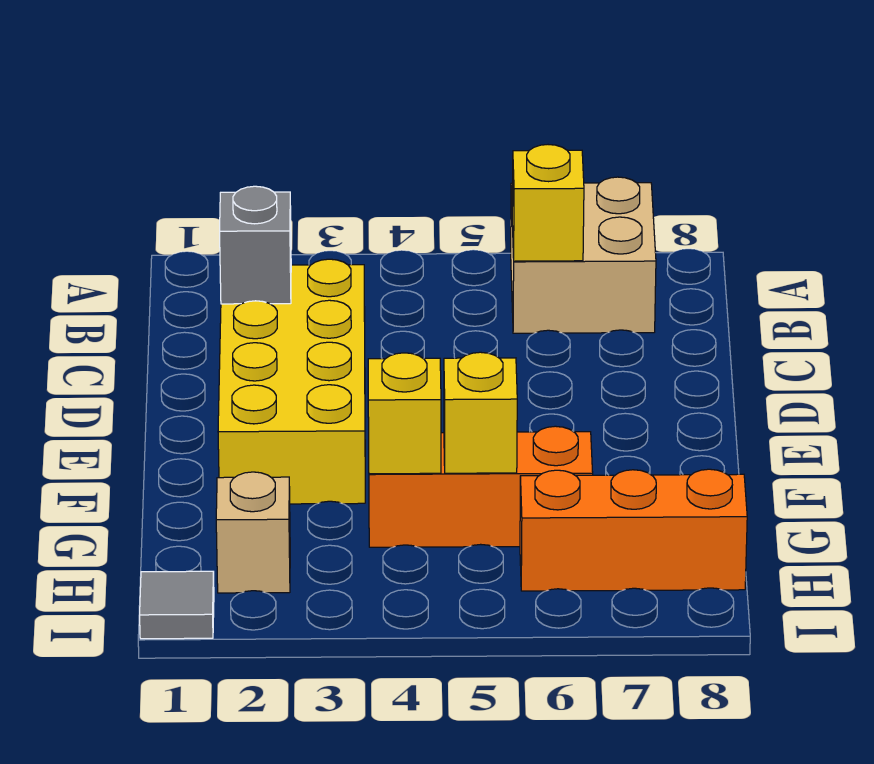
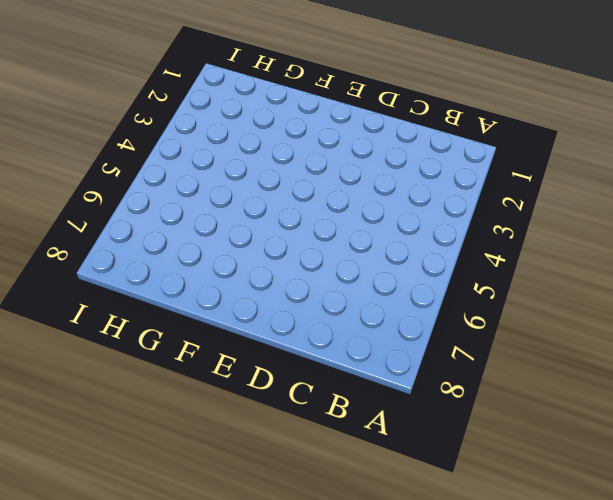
none -> tan brick A6:B7 level 1
none -> yellow brick C2:F3 level 1

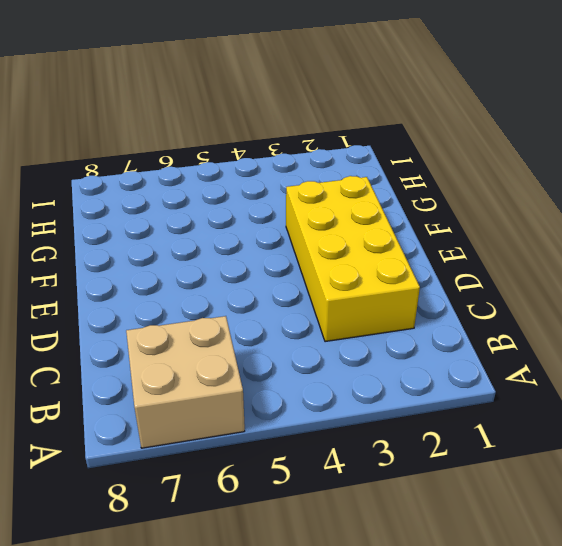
none -> orange brick G4:G6 level 1
none -> tan brick H2 level 1

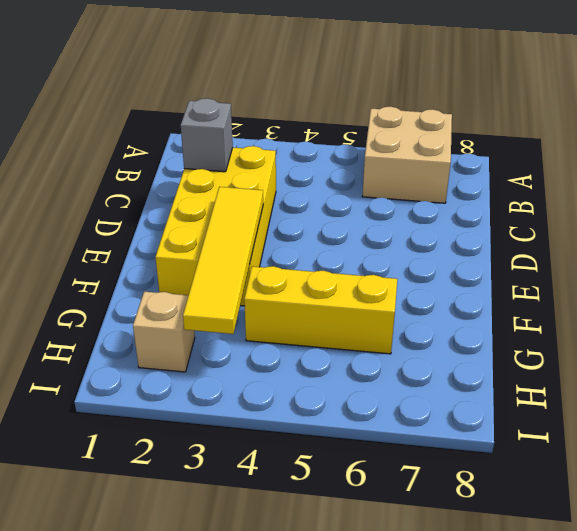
yellow tile E3:H3 level 2 -> none
yellow brick G4:G6 level 1 -> orange brick G4:G6 level 1
none -> orange brick H6:H8 level 1
none -> grey tile I1 level 1

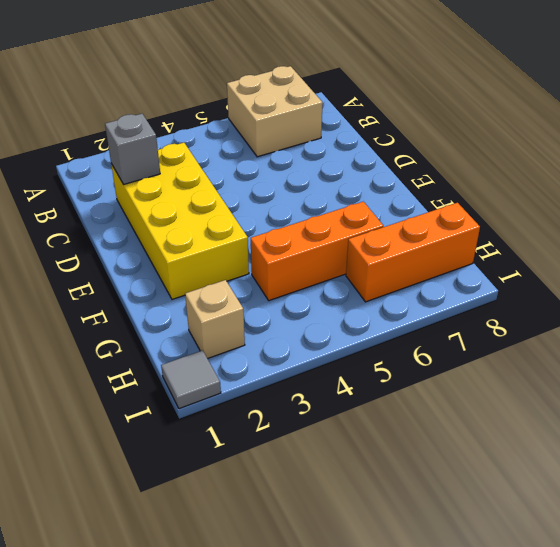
none -> yellow brick B6 level 2
none -> yellow brick G4 level 2

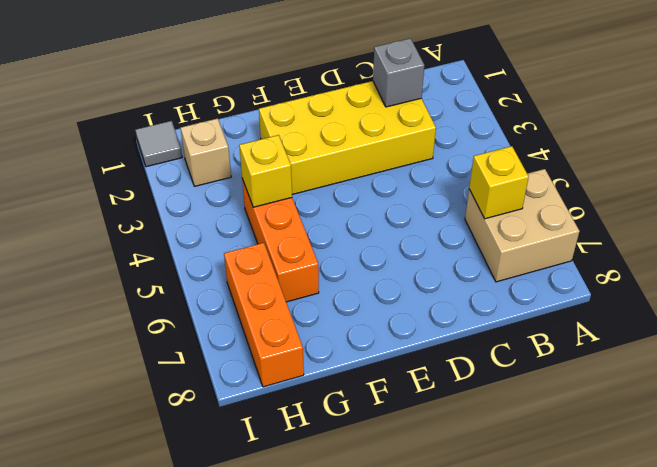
none -> yellow brick G5 level 2

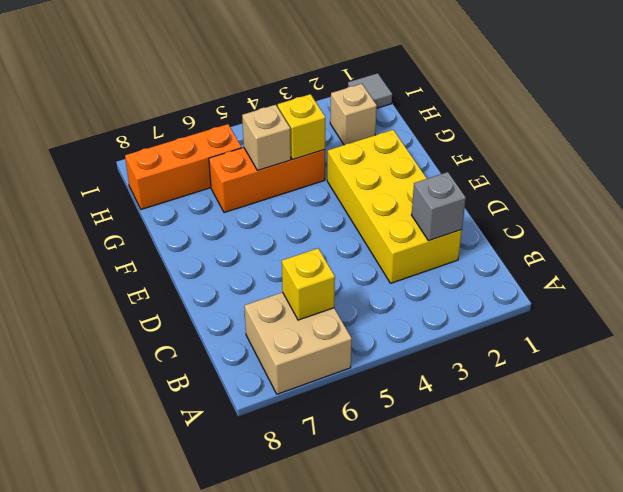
tan brick G5 level 2 -> yellow brick G5 level 2

